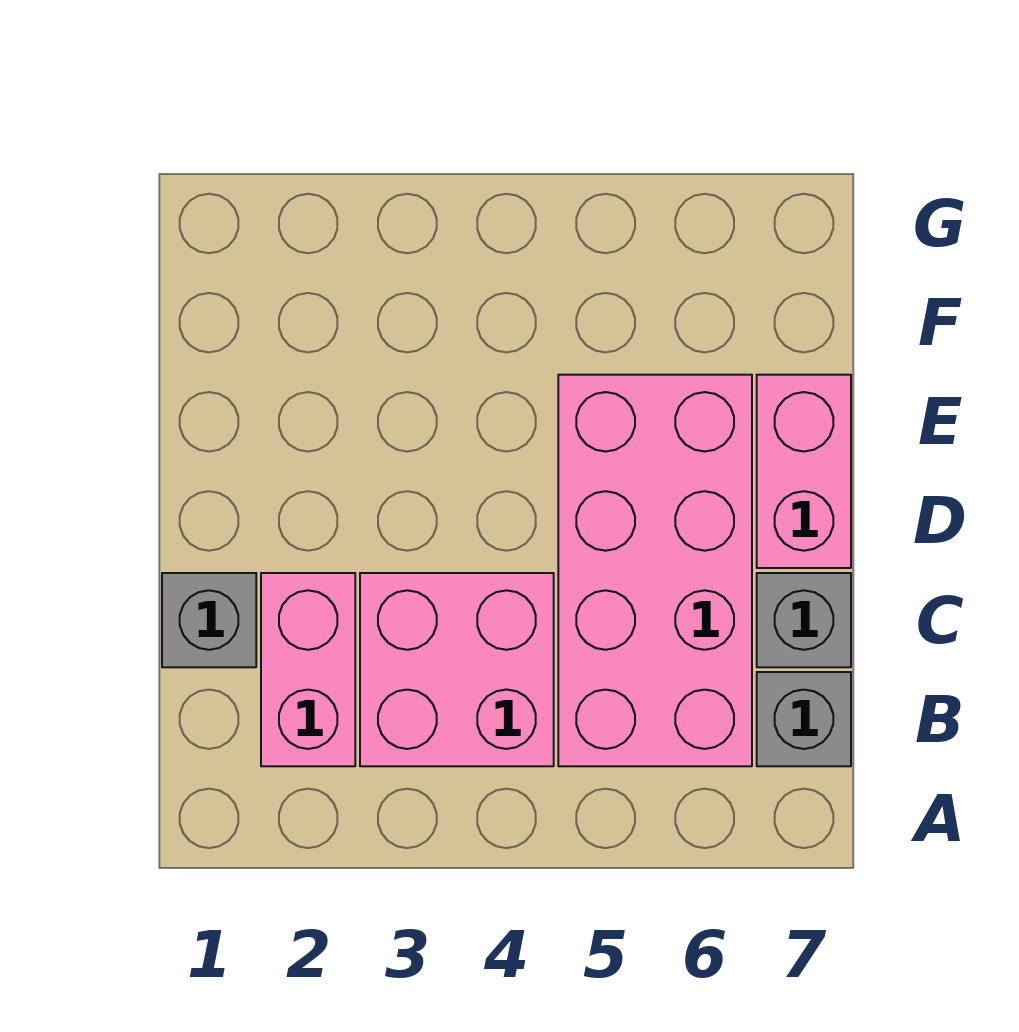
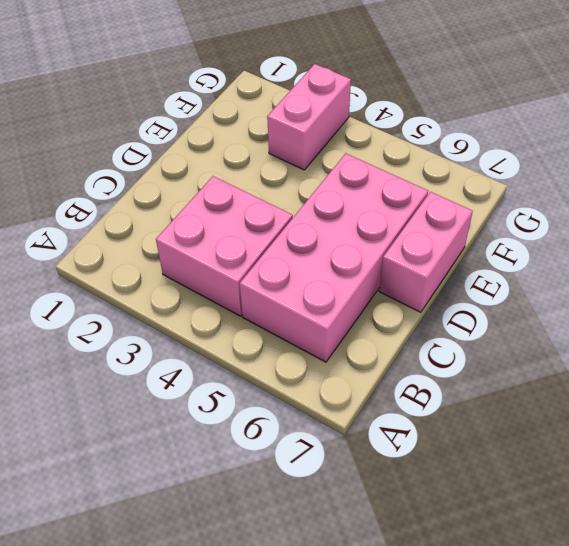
pink brick F3:G3 level 1 -> pink brick B2:C2 level 1
none -> grey brick B7 level 1
none -> grey brick C1 level 1

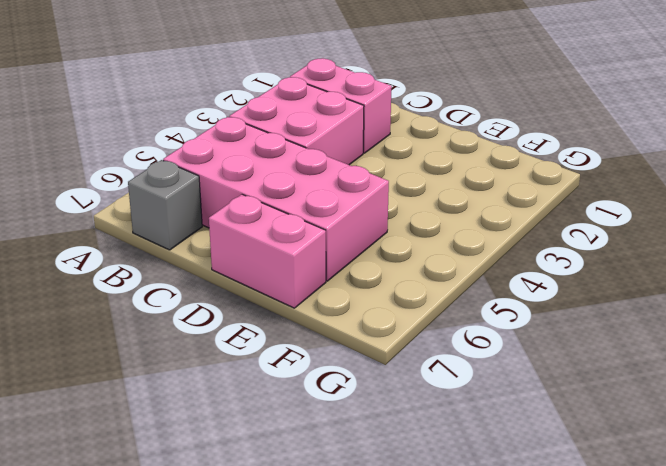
none -> grey brick C1 level 1
none -> grey brick C7 level 1

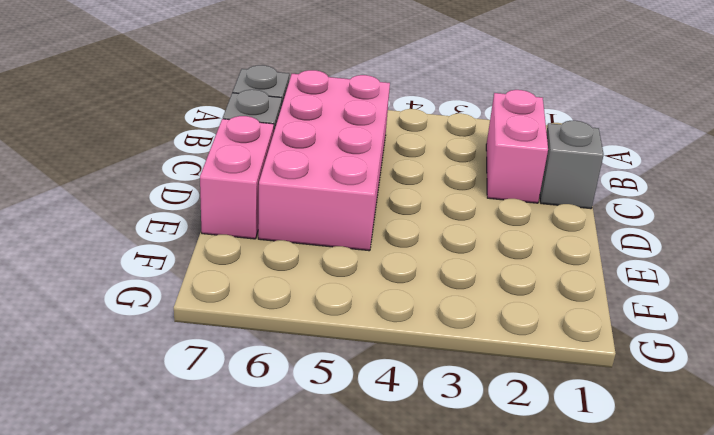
none -> pink brick B3:C4 level 1

